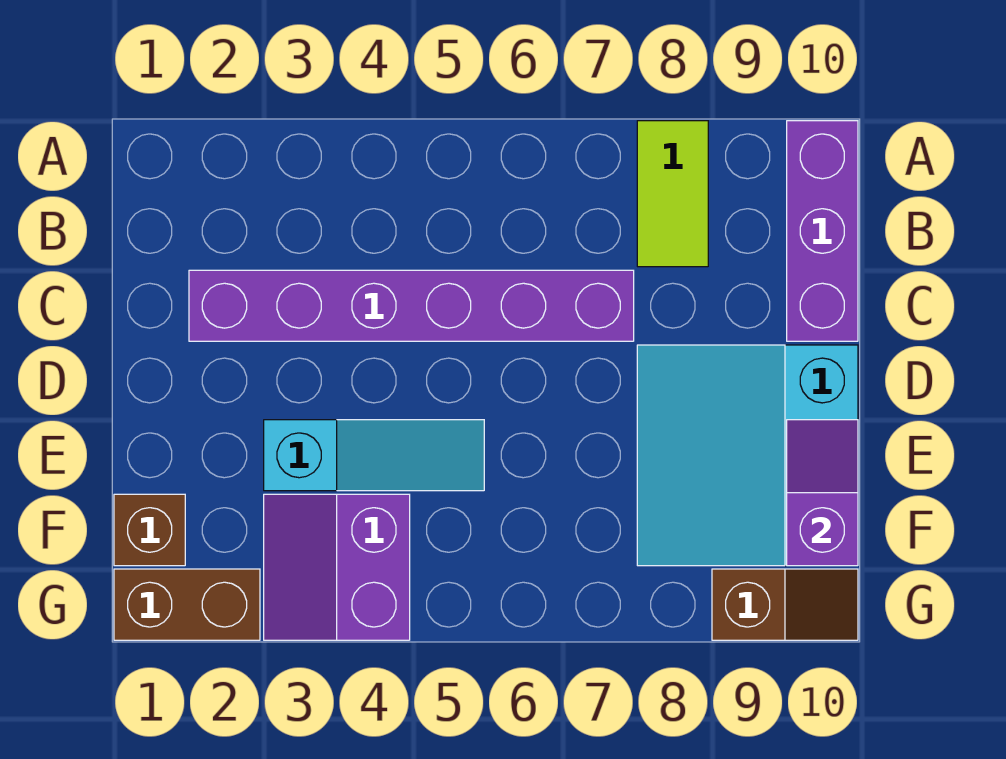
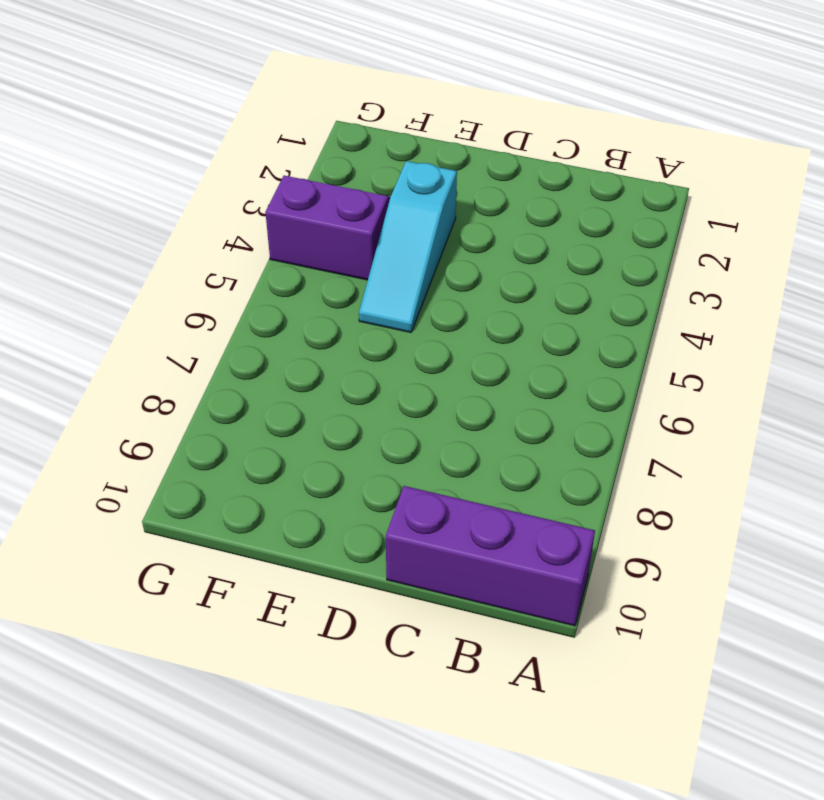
none -> lime tile A8:B8 level 1
none -> purple brick C2:C7 level 1

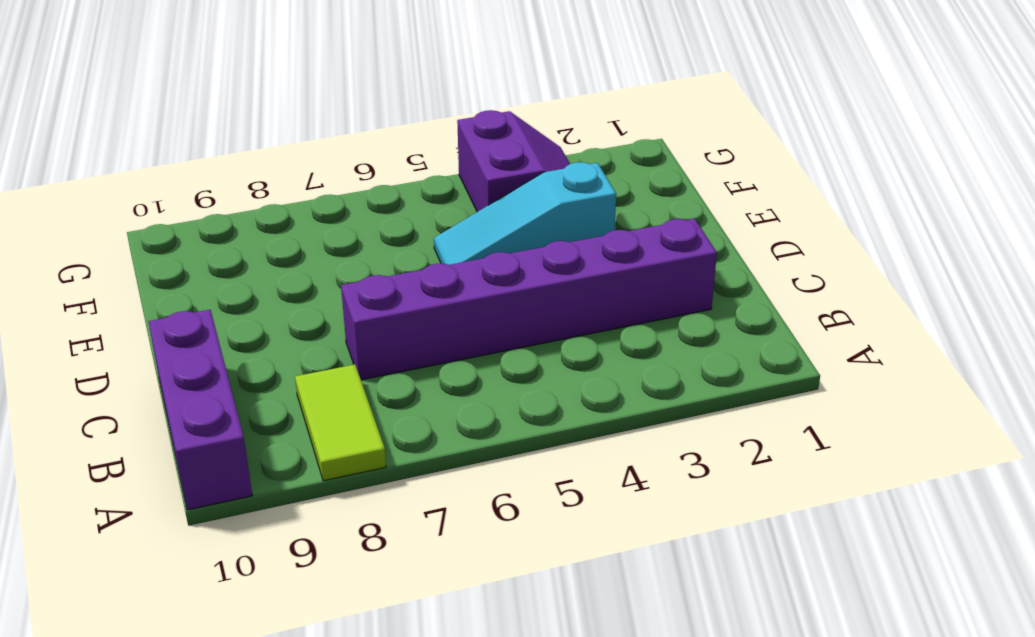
none -> cyan slope D8:F10 level 1 top 10
none -> brown brick F1 level 1

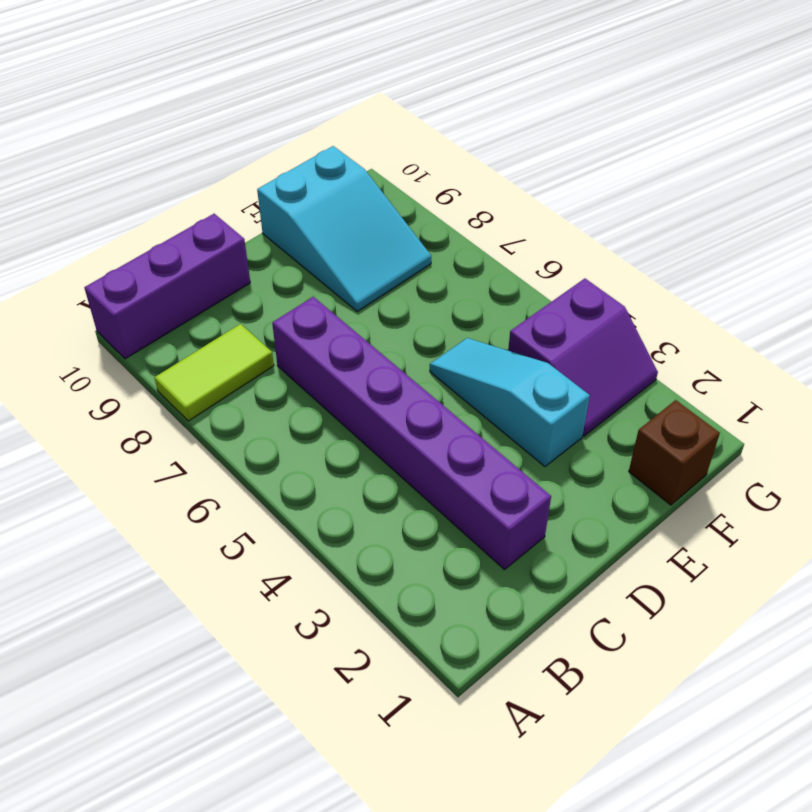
cyan slope E8:F10 level 1 top 10 -> cyan slope D8:F10 level 1 top 10
none -> brown brick G1:G2 level 1
none -> brown slope G9:G10 level 1 top 9

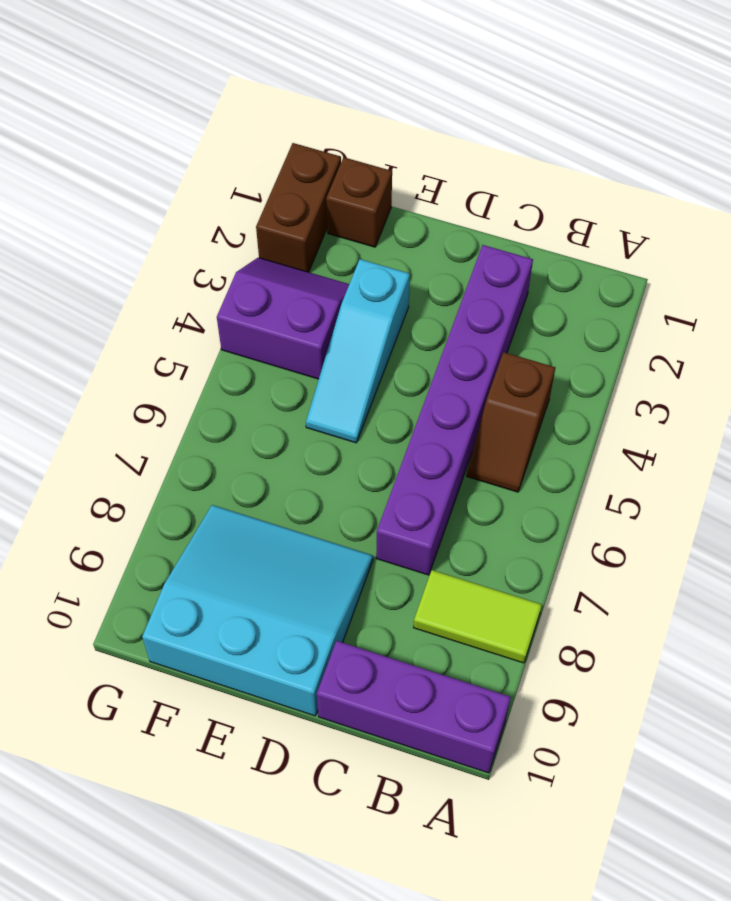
brown slope B4:B5 level 1 top 4 -> brown slope G9:G10 level 1 top 9
none -> purple slope E10:F10 level 2 top F

